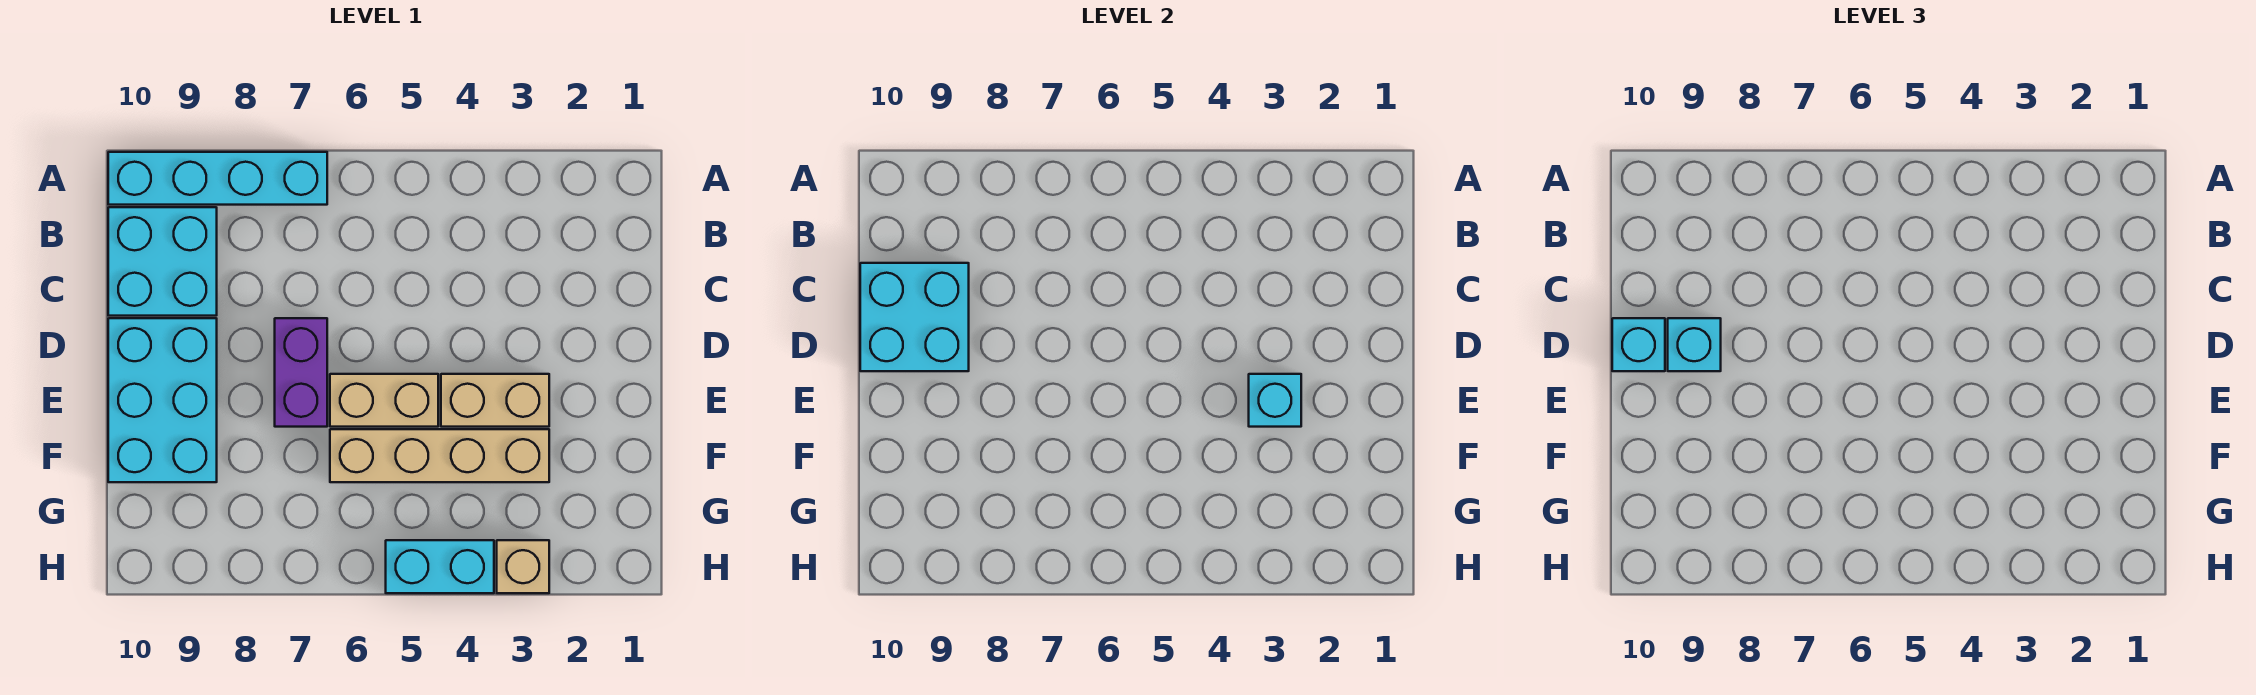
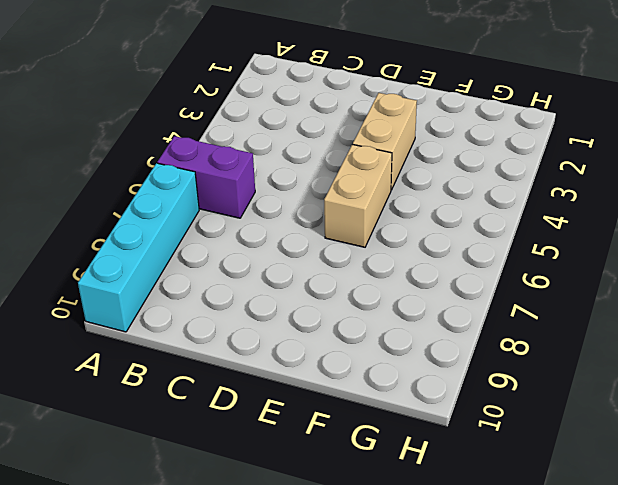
purple brick A6:B6 level 1 -> purple brick D7:E7 level 1
none -> cyan brick B9:C10 level 1
none -> cyan brick D9:F10 level 1
none -> tan brick F3:F6 level 1

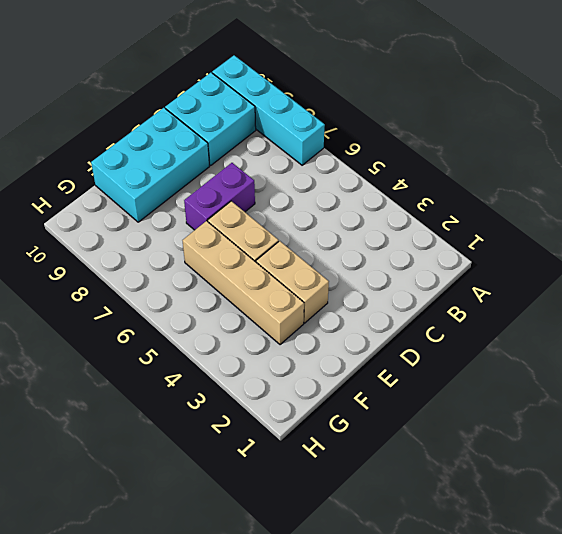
none -> tan brick H3 level 1
none -> cyan brick H4:H5 level 1
none -> cyan brick C9:D10 level 2

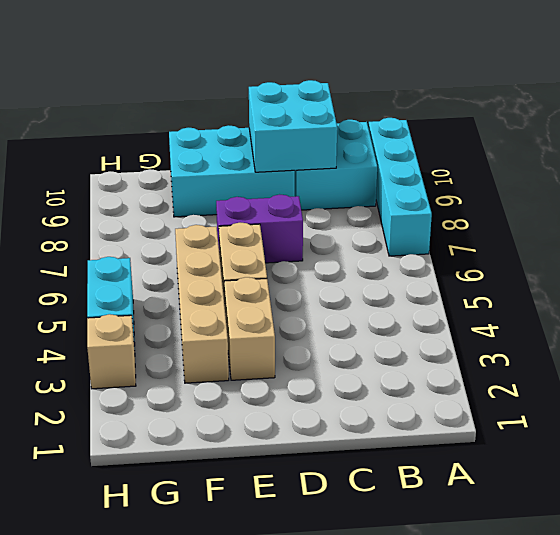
none -> cyan brick E3 level 2
none -> cyan brick D9 level 3
none -> cyan brick D10 level 3

